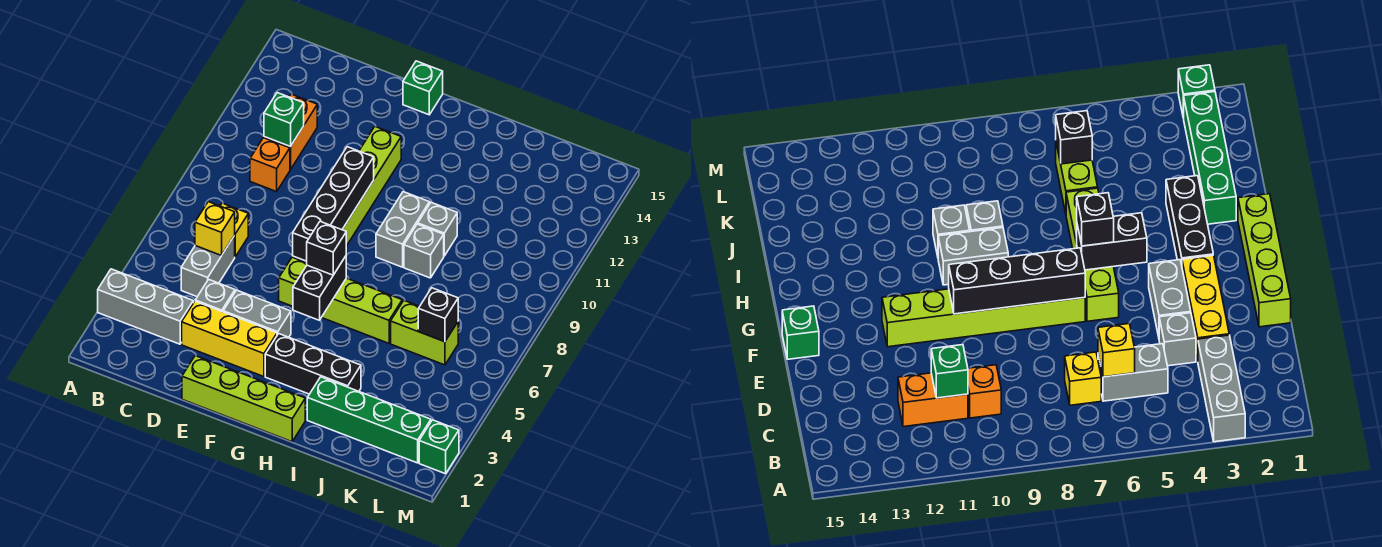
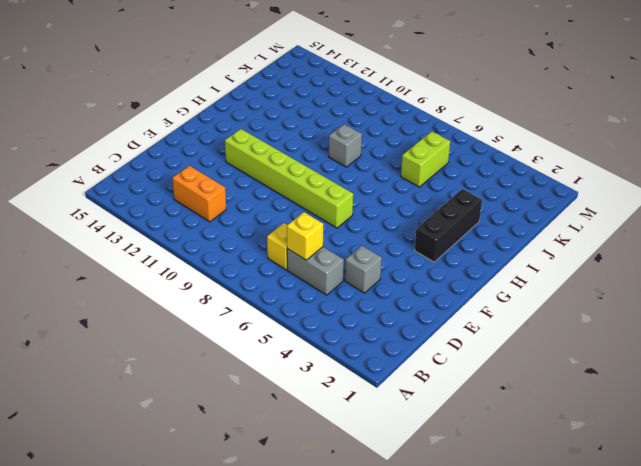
none -> grey brick A3:C3 level 1
none -> orange brick C10 level 1
none -> yellow brick D3:F3 level 1

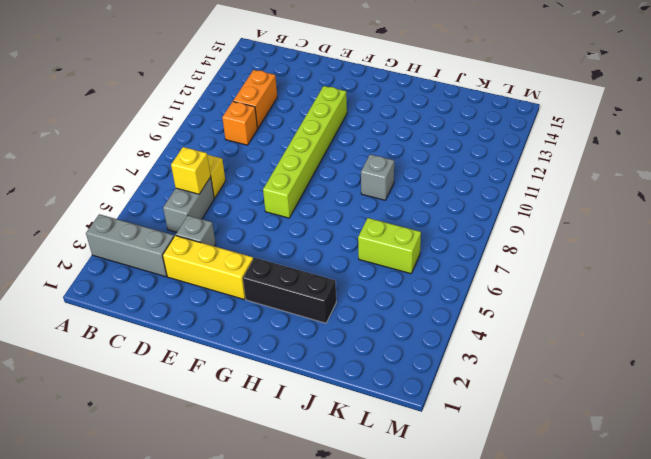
none -> lime brick E1:H1 level 1
none -> grey brick E4:F4 level 1
none -> lime brick F6:I6 level 1

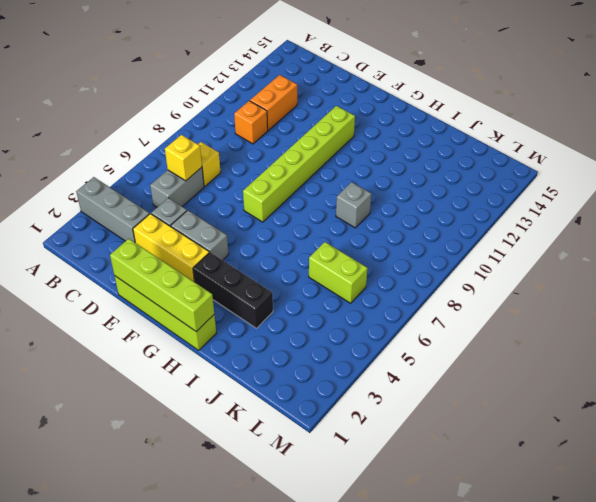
lime brick E1:H1 level 2 -> lime brick F6:I6 level 1
none -> green brick F15 level 1
none -> grey brick H9:H10 level 1
none -> green brick I2:L2 level 1

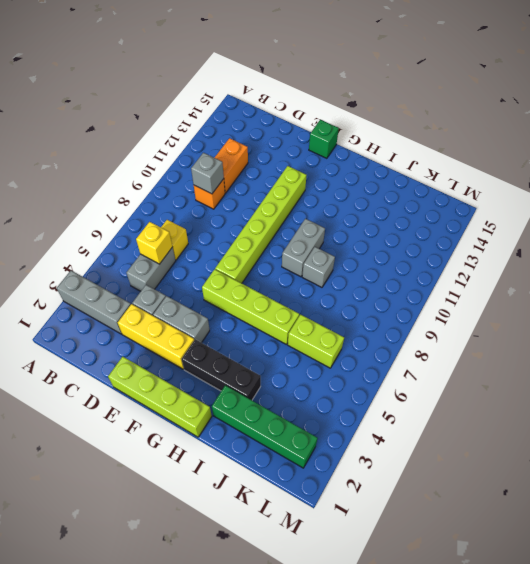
grey brick C10 level 2 -> grey brick I10 level 1
none -> green brick M2 level 1
none -> green brick C11 level 2
none -> black brick F7:F10 level 2

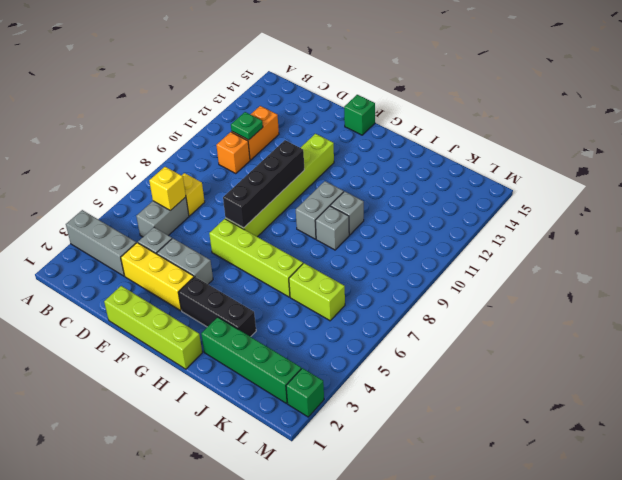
green plate C11 level 2 -> green brick C11 level 2
none -> black brick G5:G6 level 2
none -> black brick K6 level 2
none -> black brick G6 level 3

